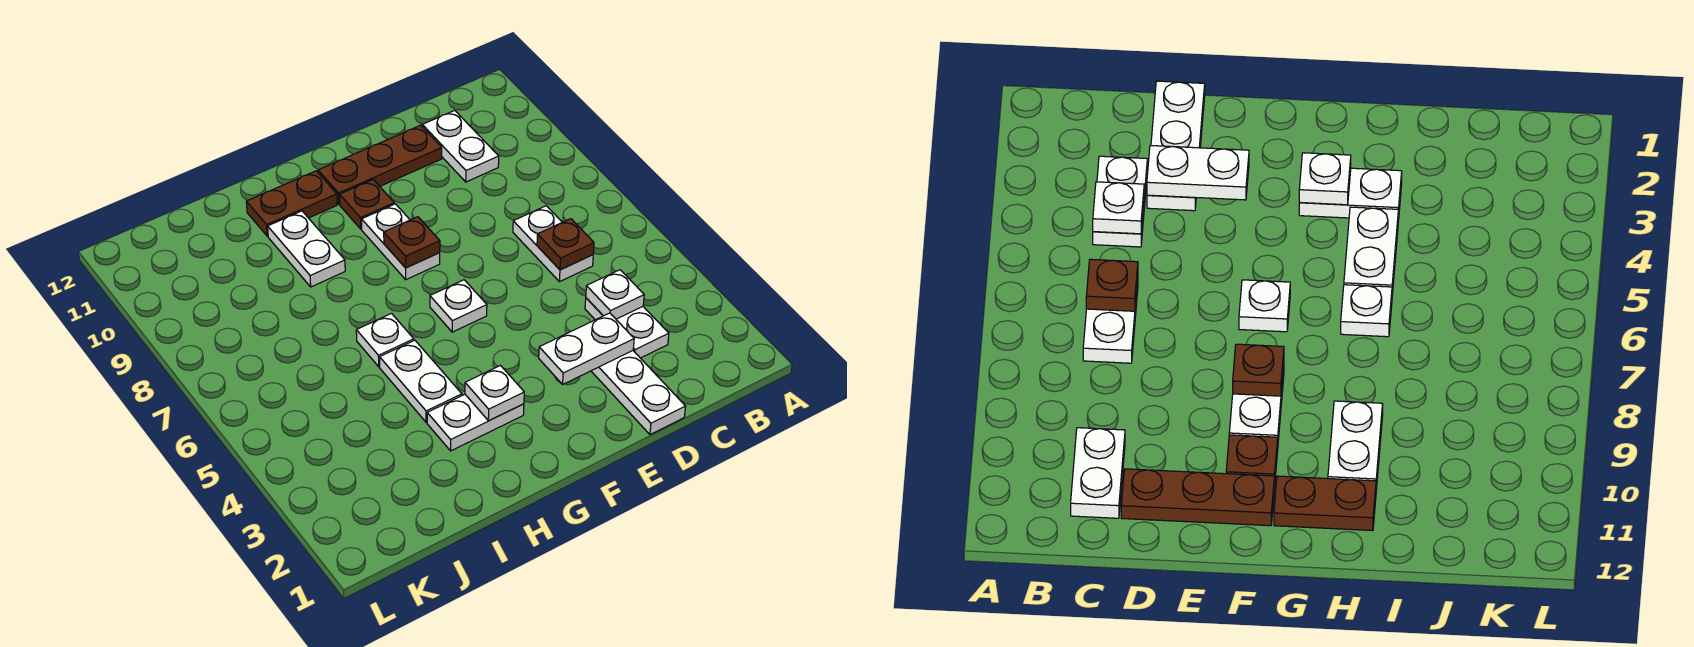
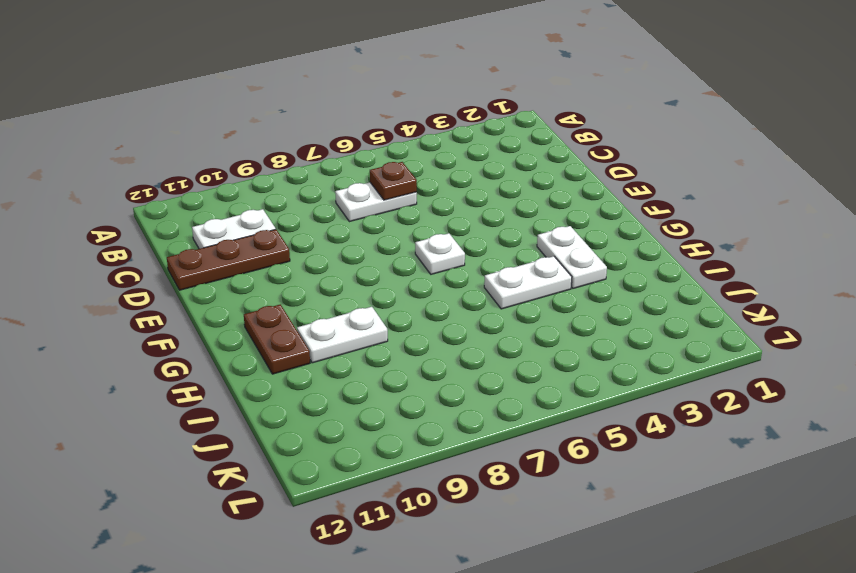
brown plate D10:D12 level 1 -> brown plate D11:F11 level 1
none -> white plate C3:C4 level 1
none -> white plate D1:D3 level 1
none -> white plate F8:F9 level 1

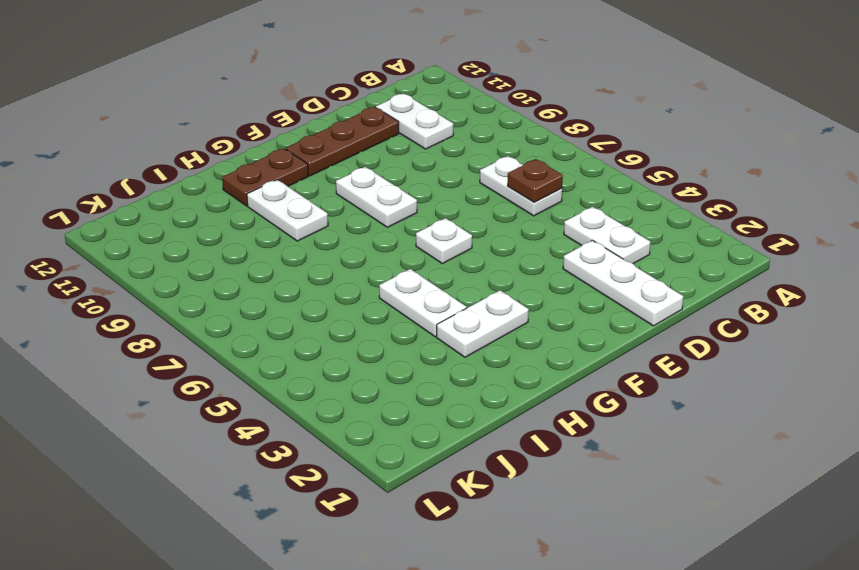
none -> brown plate F10 level 1
none -> white plate H6 level 1
none -> white plate C4 level 2

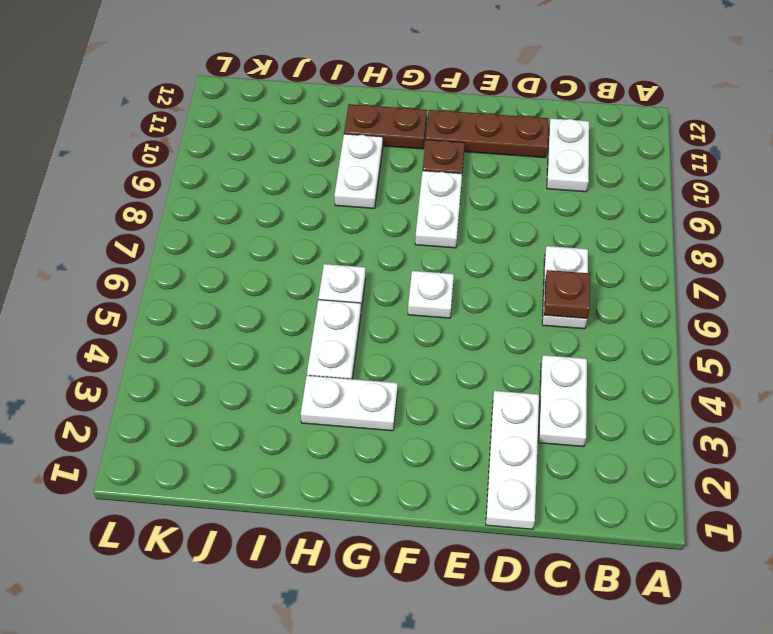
none -> white plate C4 level 2
none -> white plate D3:E3 level 2
none -> brown plate F8 level 2

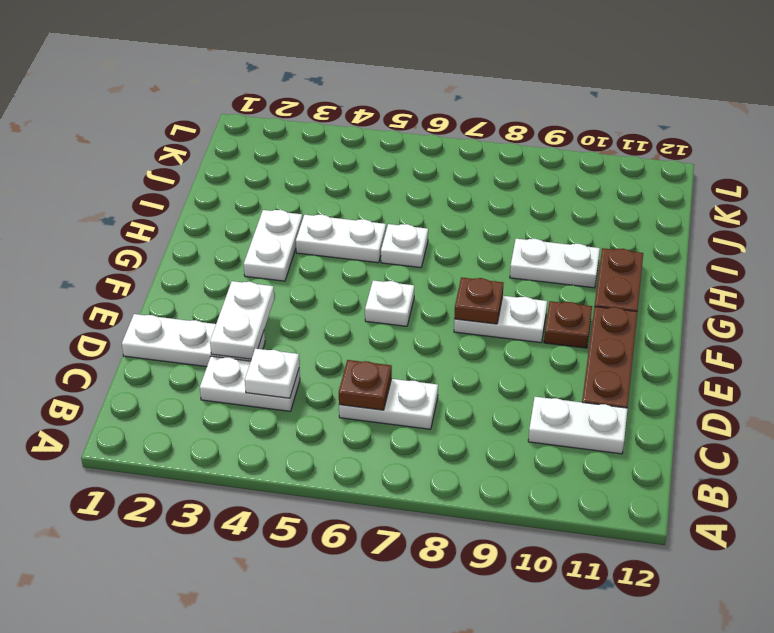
none -> white plate G3 level 2

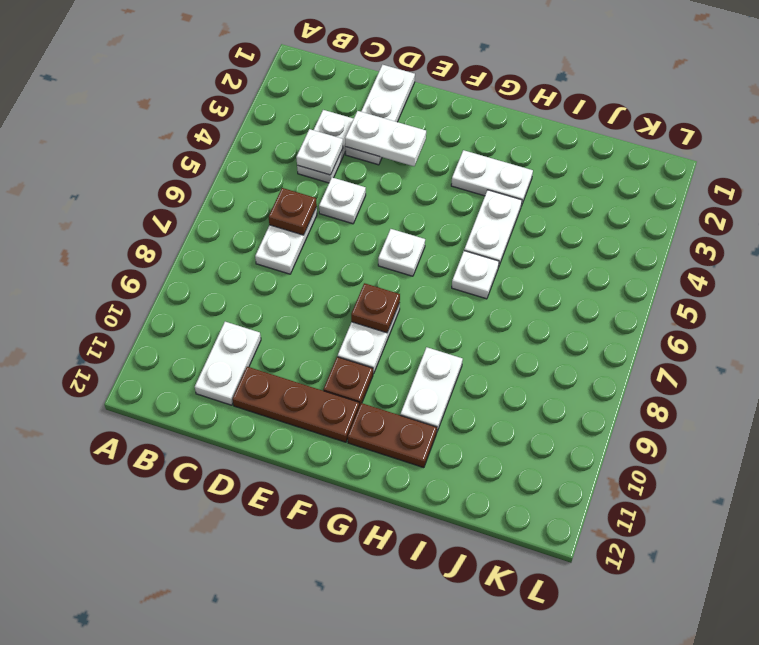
white plate D5 level 1 -> white plate G3 level 2

